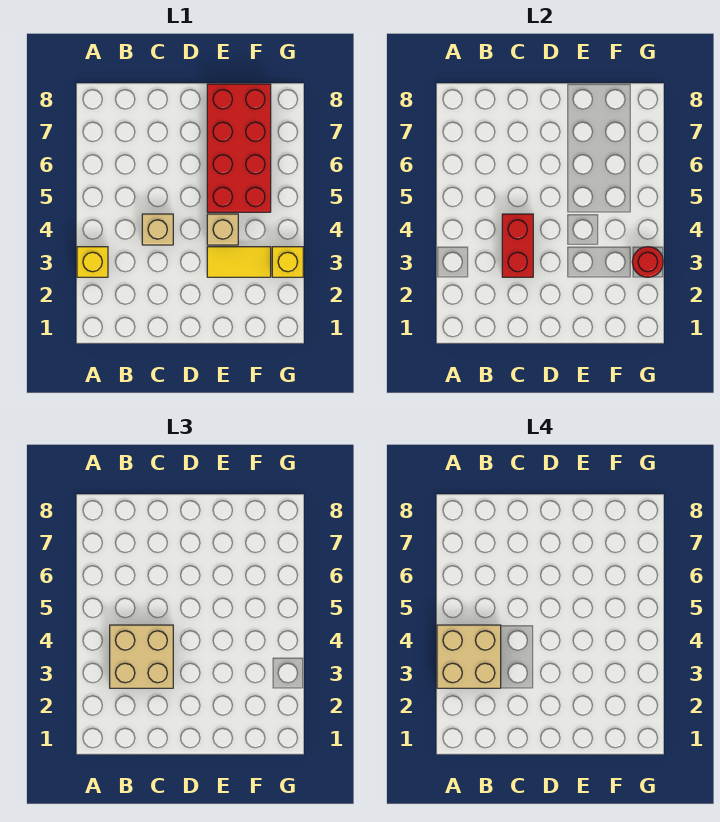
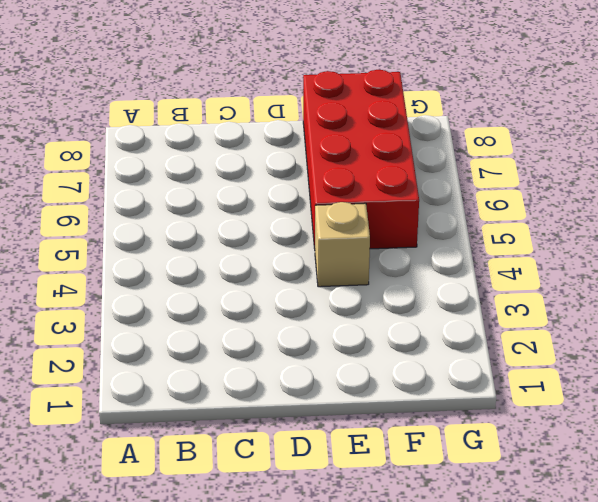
none -> yellow brick A3 level 1
none -> tan brick C4 level 1

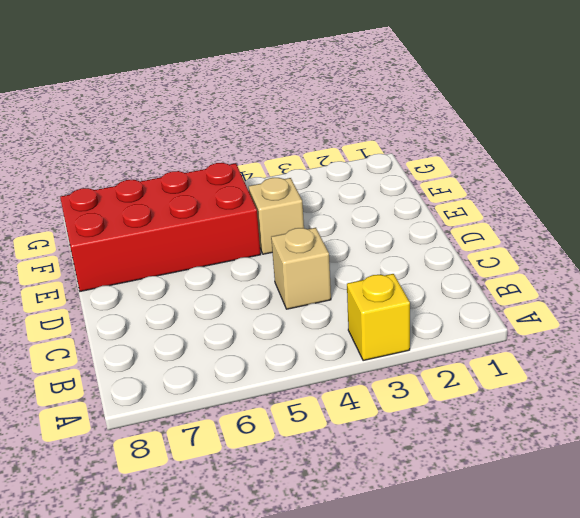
none -> yellow tile E3:F3 level 1
none -> yellow brick G3 level 1

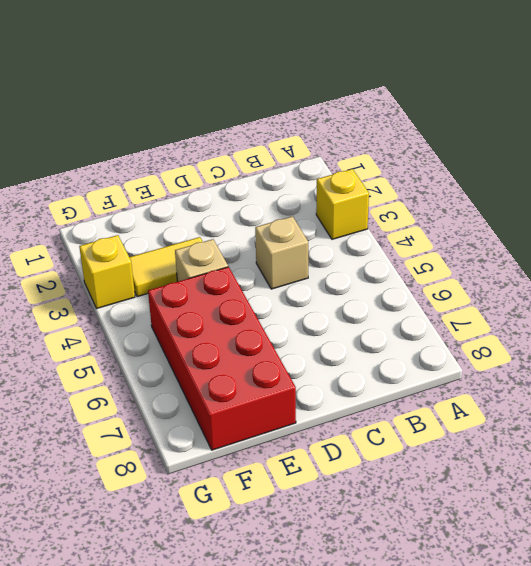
none -> red brick C3:C4 level 2
none -> red round brick G3 level 2

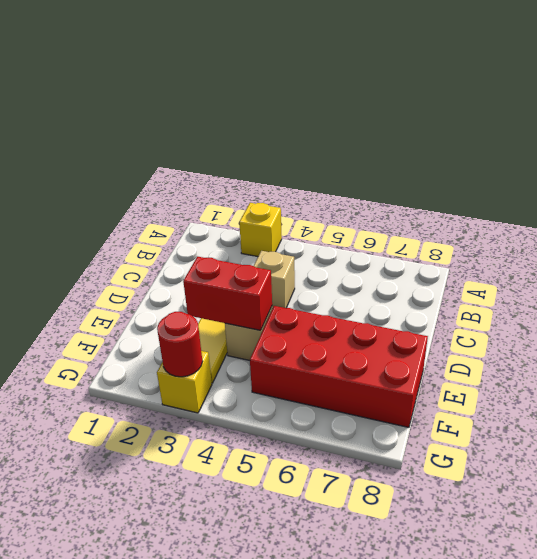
red brick E3:E4 level 2 -> red brick C3:C4 level 2
none -> tan brick B3:C4 level 3
none -> tan brick A3:B4 level 4

